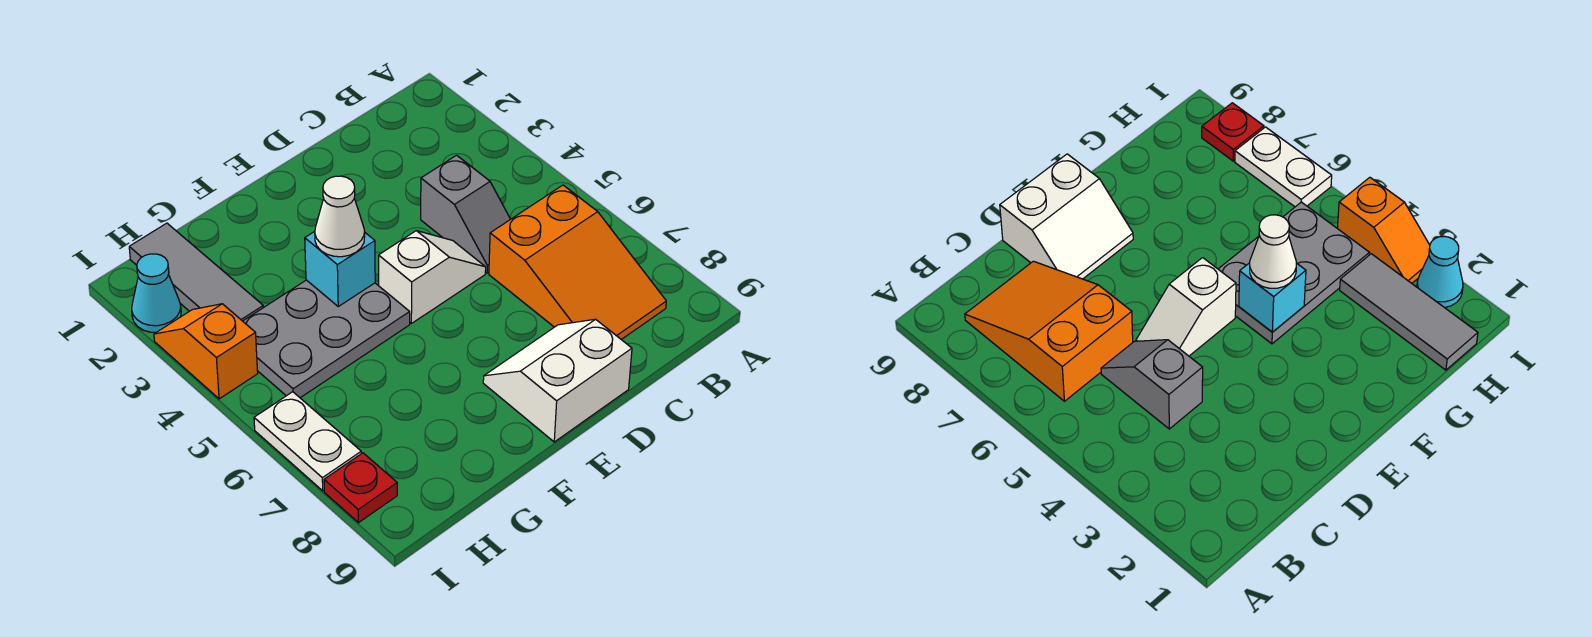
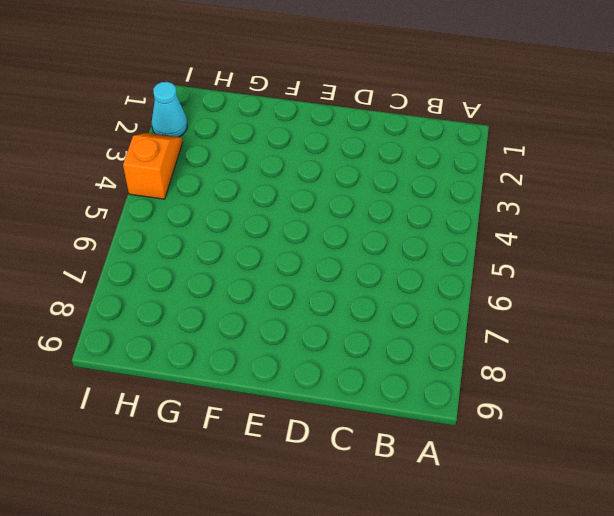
none -> orange slope B6:C8 level 1 top 6
none -> grey slope C4:C5 level 1 top 4
none -> white slope D5:E5 level 1 top E

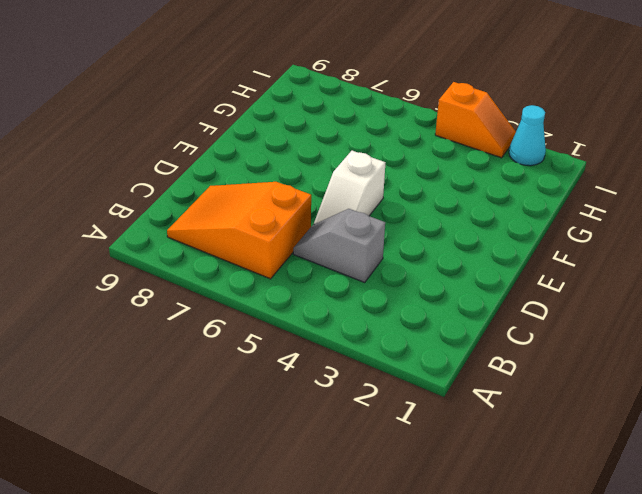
none -> white slope D8:E9 level 1 top 9
none -> grey plate F4:H5 level 1
none -> grey tile H1:H3 level 1

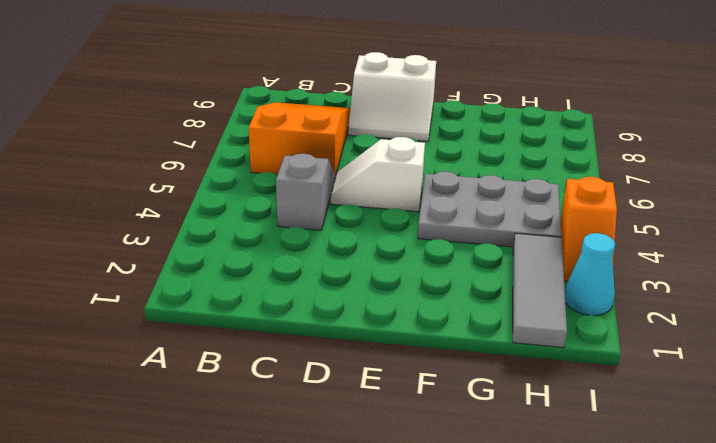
none -> white plate I6:I7 level 1
none -> red plate I8 level 1
none -> cyan brick F4 level 2

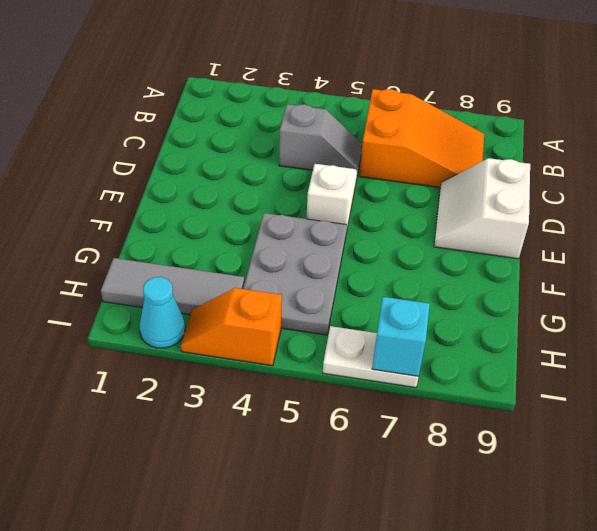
cyan brick I7 level 2 -> cyan brick F4 level 2
none -> red plate I8 level 1
none -> white cone F4 level 3

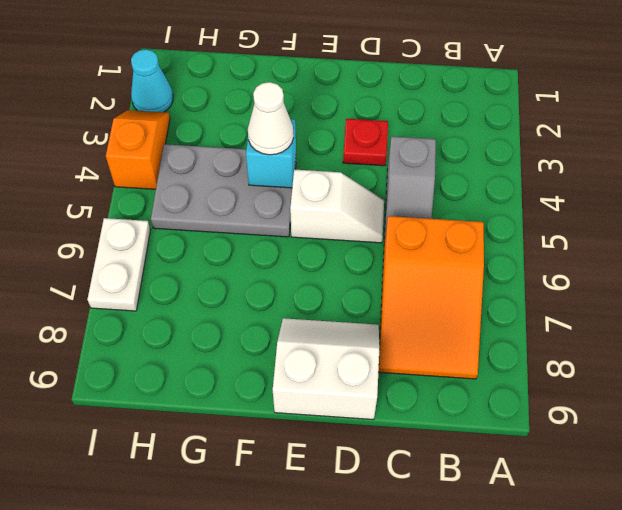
red plate D3 level 1 -> red plate I8 level 1
none -> grey tile H1:H3 level 1

